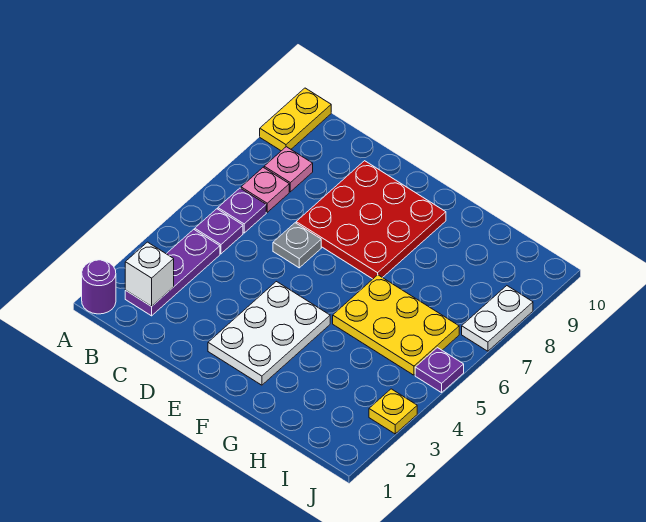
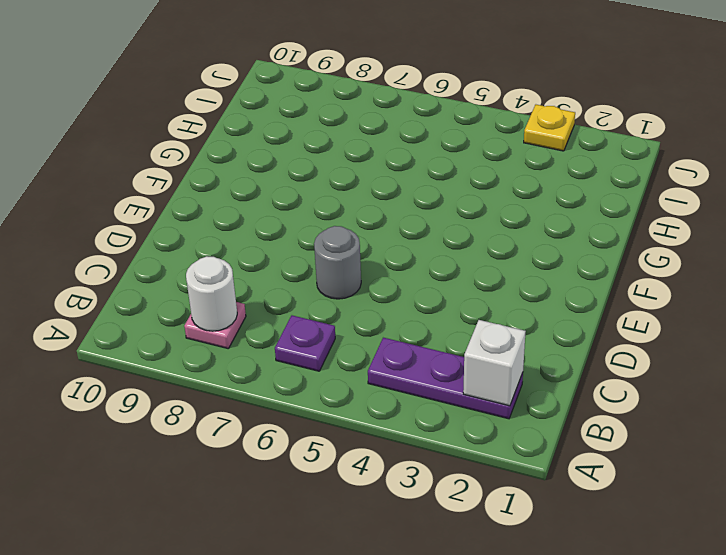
white round brick B8 level 2 -> none
grey round brick D6 level 1 -> grey plate D6 level 1
none -> purple round brick A1 level 1
none -> yellow plate A9:A10 level 1
none -> purple plate B5 level 1

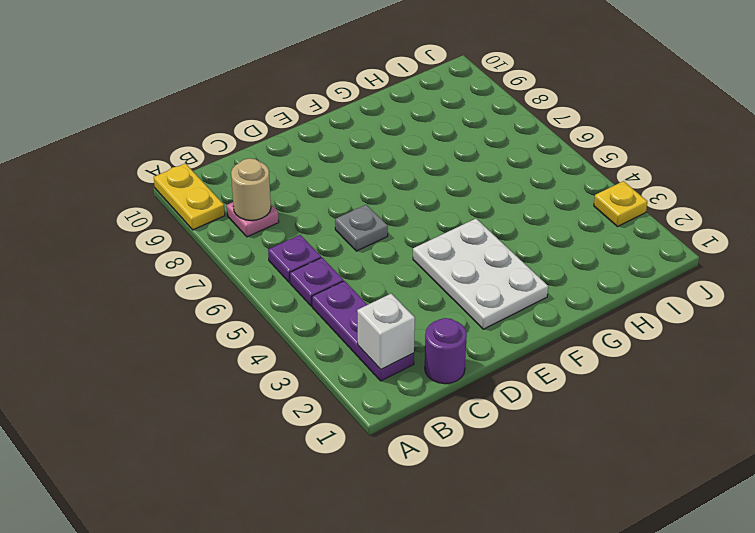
tan round brick B8 level 2 -> none
purple round brick C1 level 1 -> purple round brick A1 level 1
none -> pink plate B7 level 1
none -> red plate D7:F9 level 1
none -> yellow plate G5:I6 level 1

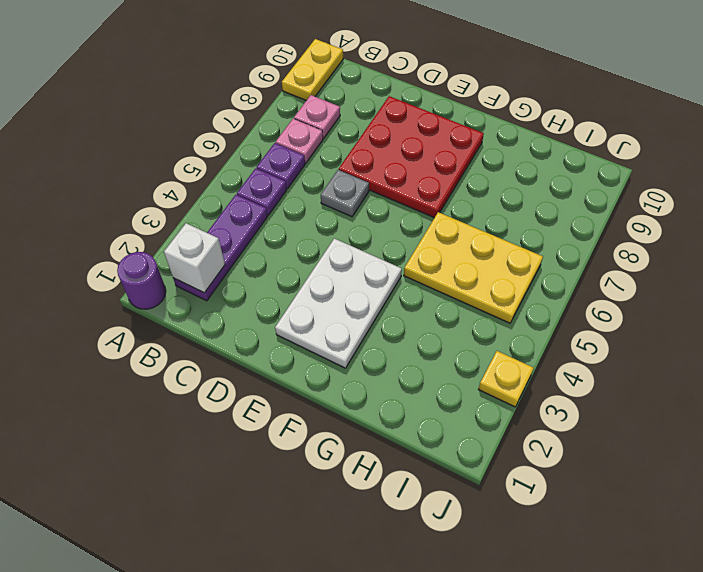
none -> purple plate J5 level 1
none -> white plate J7:J8 level 1

